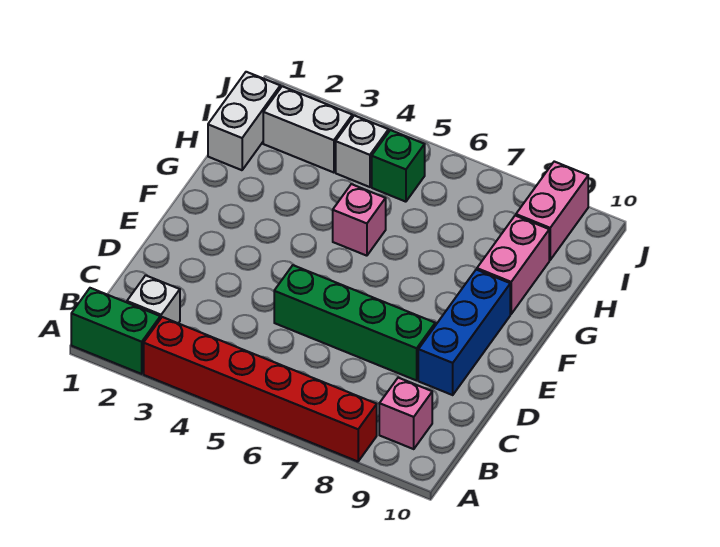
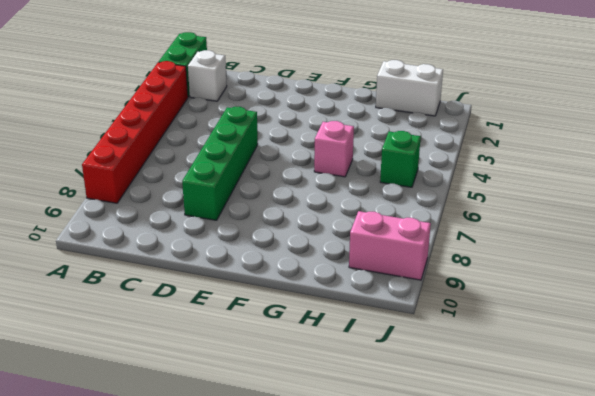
none -> pink brick B9 level 1
none -> blue brick D9:F9 level 1
none -> pink brick G9:H9 level 1

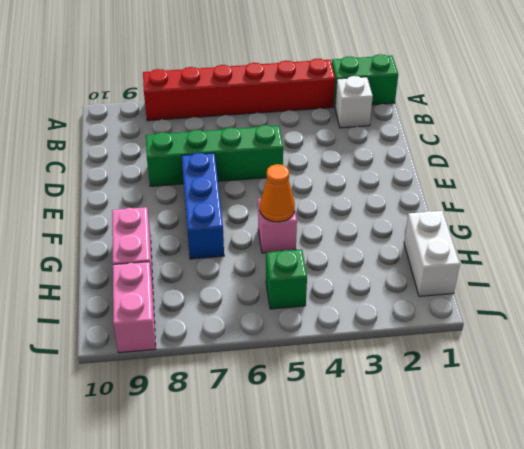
blue brick E7:G7 level 1 -> blue brick D9:F9 level 1
orange cone G5 level 2 -> none
none -> pink brick B9 level 1
none -> white brick I2:I3 level 1
none -> white brick I4 level 1

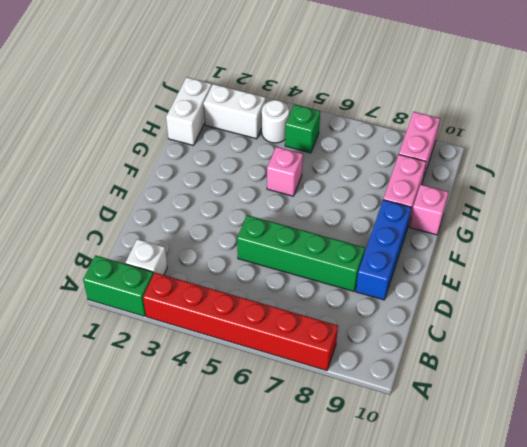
pink brick G10 level 1 -> pink brick B9 level 1
white round brick I4 level 1 -> white brick I4 level 1

